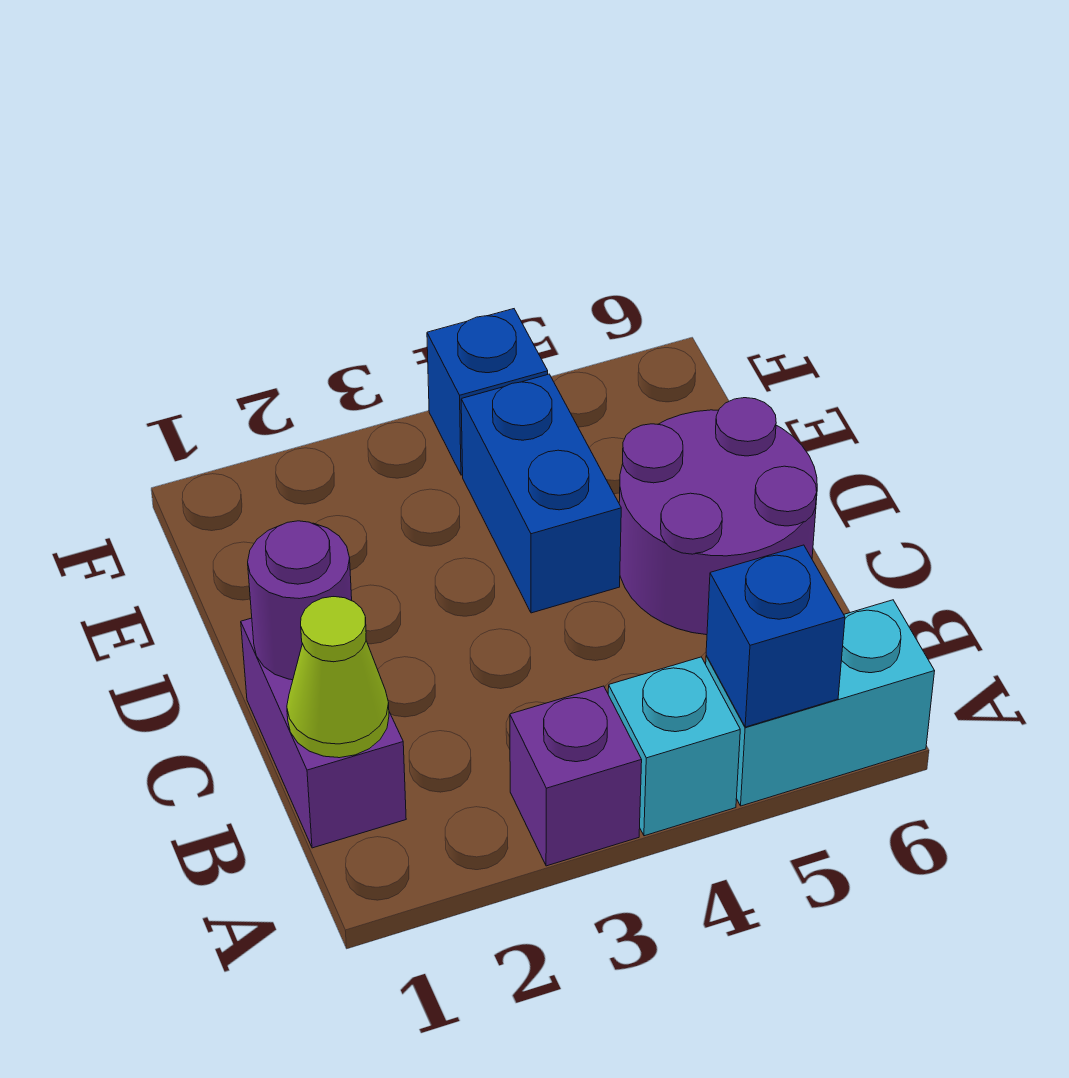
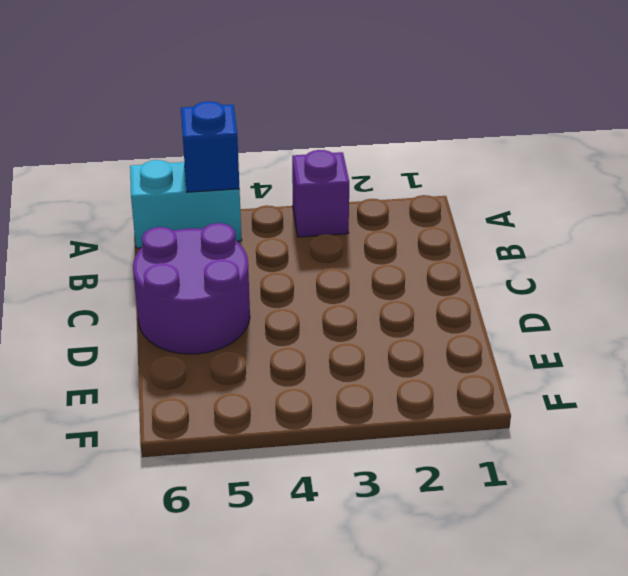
none -> cyan brick A4 level 1
none -> purple brick B1:C1 level 1

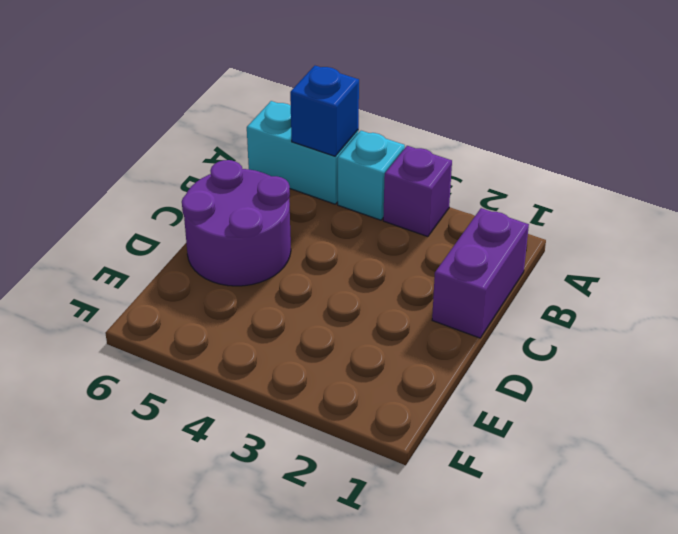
none -> blue brick D4:E4 level 1
none -> blue brick F4 level 1

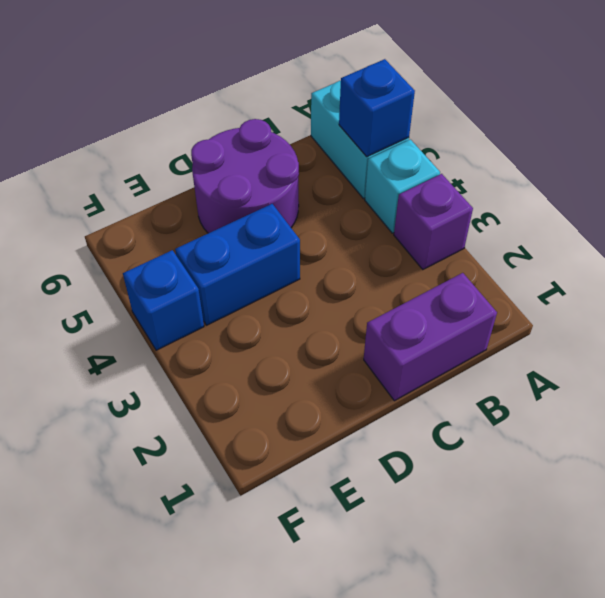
none -> lime cone B1 level 2
none -> purple round brick C1 level 2

